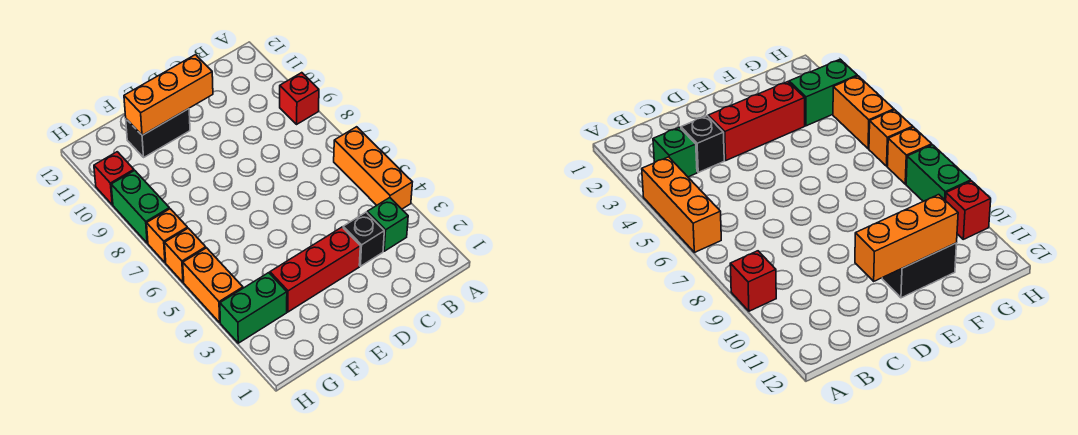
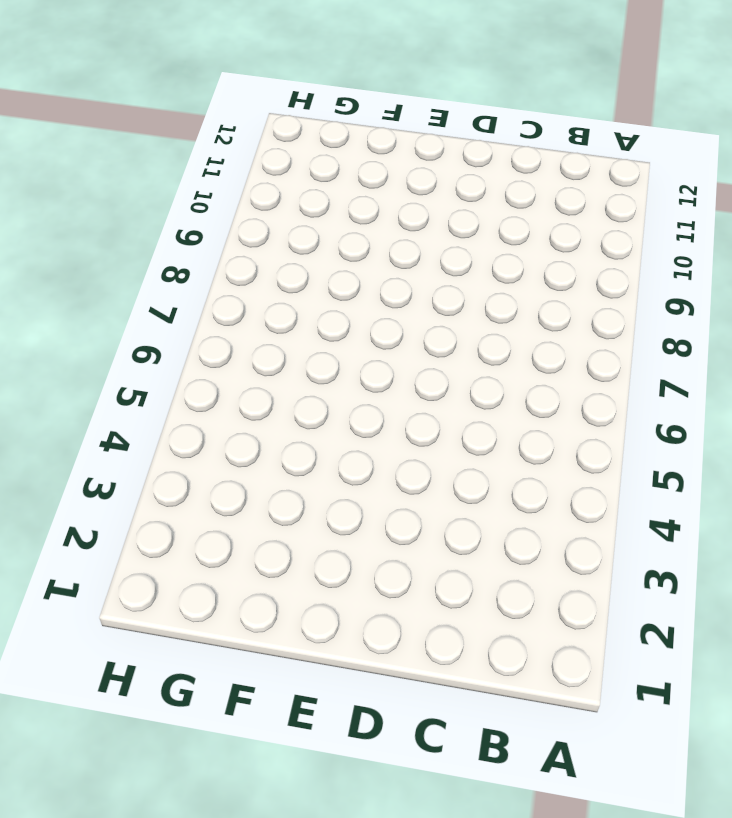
none -> orange brick A4:A6 level 1
none -> red brick A9 level 1
none -> green brick B3 level 1

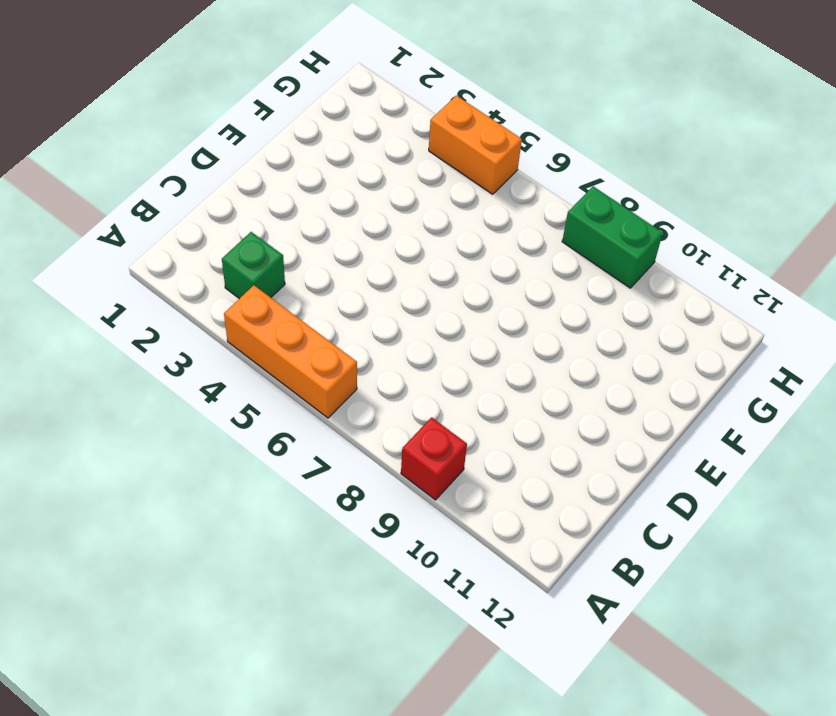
none -> black brick C3 level 1
none -> red brick D3:F3 level 1
none -> black brick E11:F11 level 1

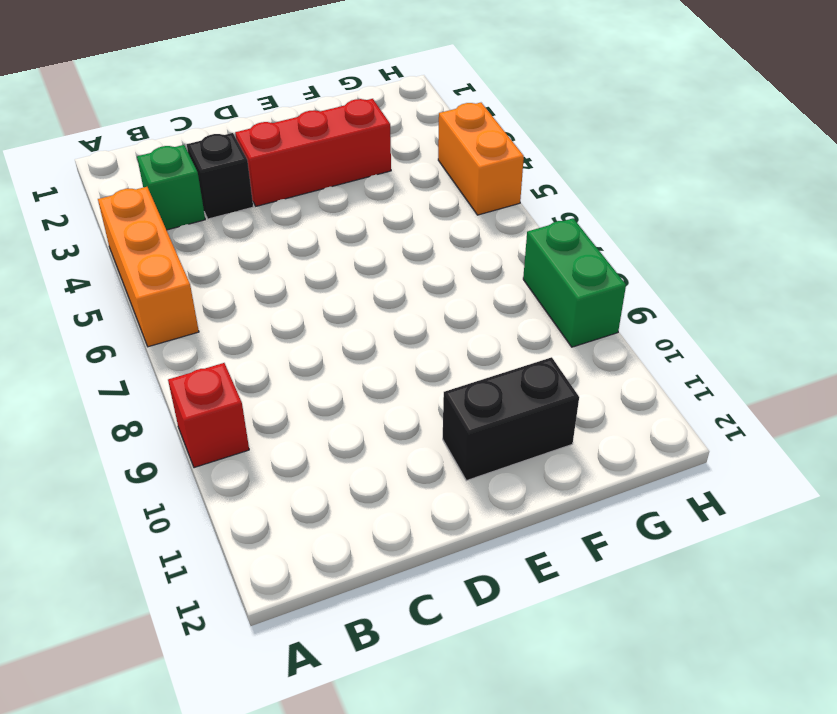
none -> green brick G3:H3 level 1
none -> orange brick H6 level 1
none -> orange brick H7 level 1

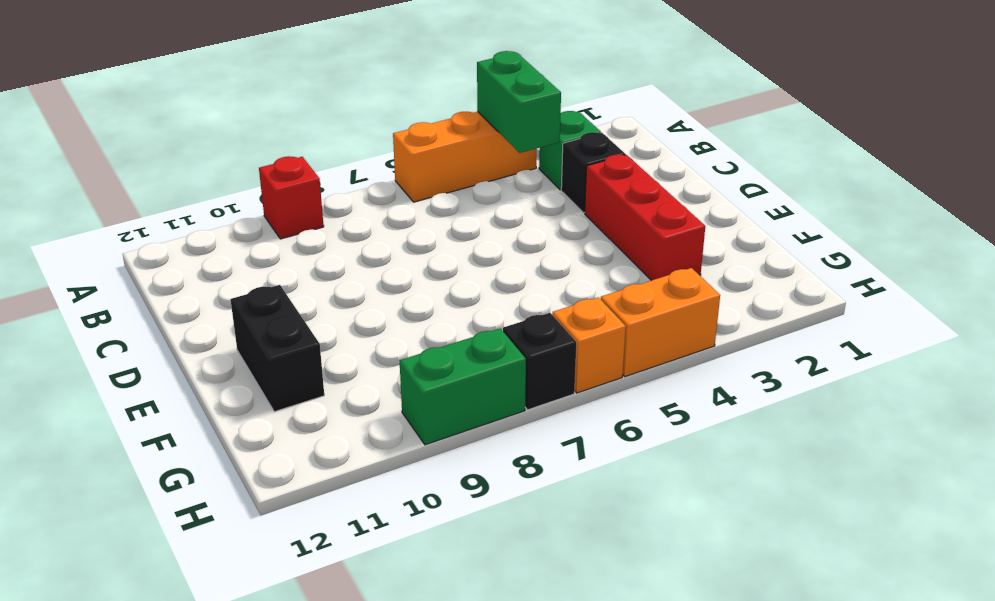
green brick A4:B4 level 2 -> green brick G3:H3 level 1
black brick H7 level 1 -> orange brick H7 level 1
none -> red brick H10 level 1
none -> orange brick D11:F11 level 2

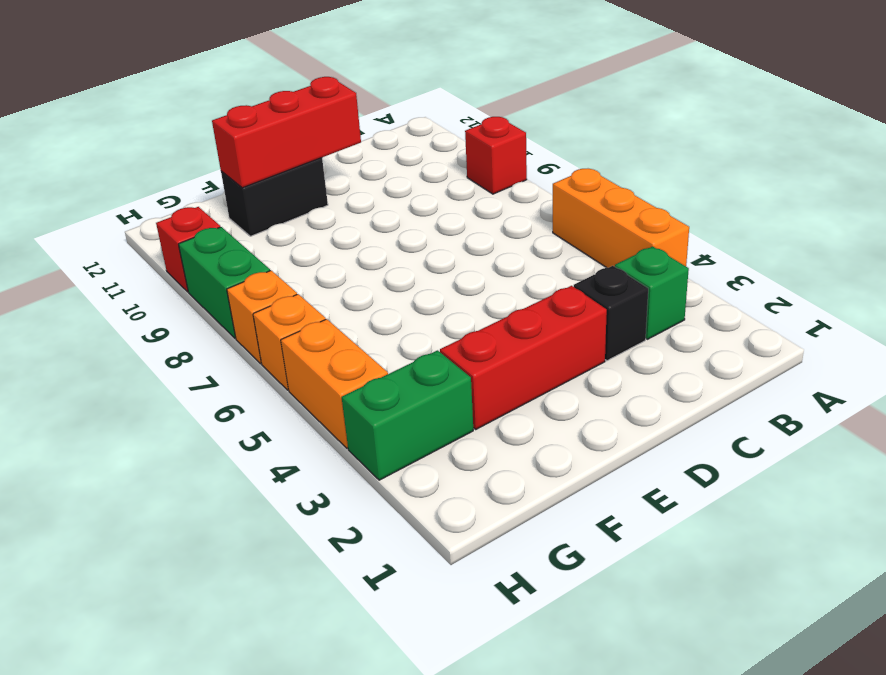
red brick D11:F11 level 2 -> orange brick D11:F11 level 2

